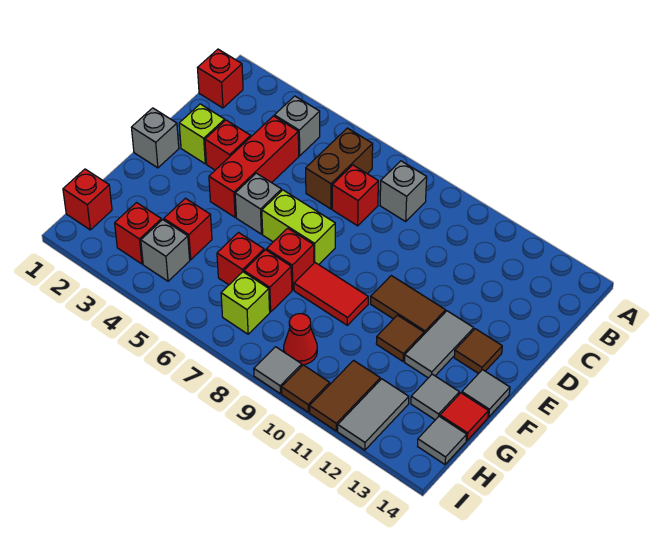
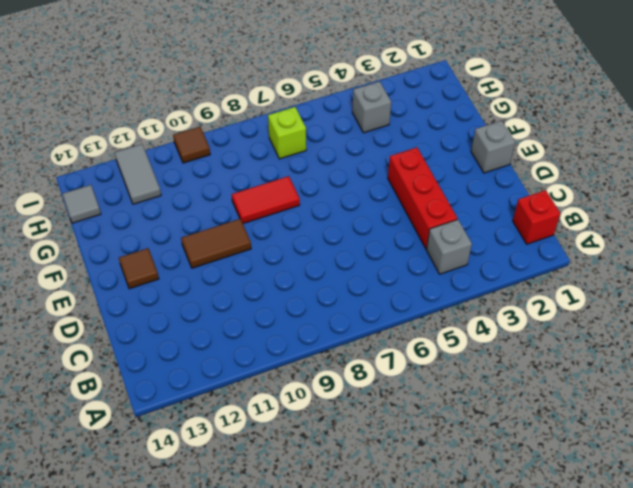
none -> brown brick B6:C6 level 1
none -> grey brick B8 level 1
none -> red brick C7 level 1
none -> lime brick D2 level 1

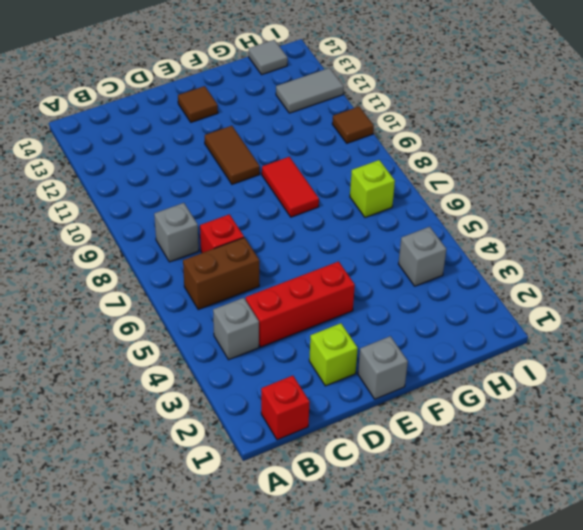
none -> red brick D3 level 1
none -> grey brick E5 level 1
none -> lime brick E6:E7 level 1
none -> grey tile E12:F12 level 1

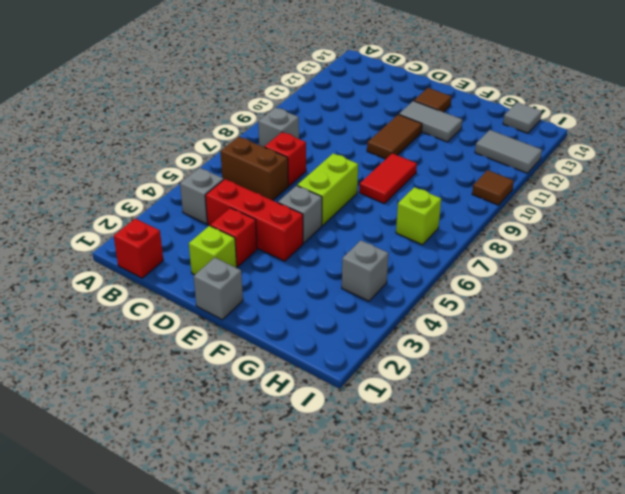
none -> red brick F7 level 1
none -> brown tile F11 level 1
none -> grey tile F14 level 1
none -> red brick G4 level 1

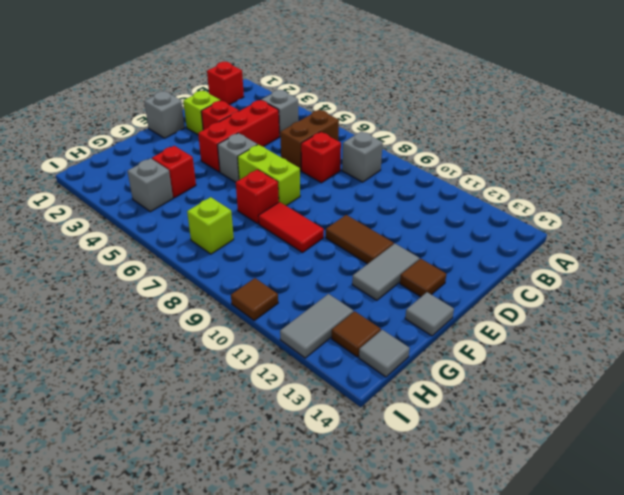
brown tile H13 level 1 -> brown tile F11 level 1
none -> red brick G6 level 1
none -> red brick G7 level 1
none -> grey tile G13 level 1
none -> red tile G14 level 1

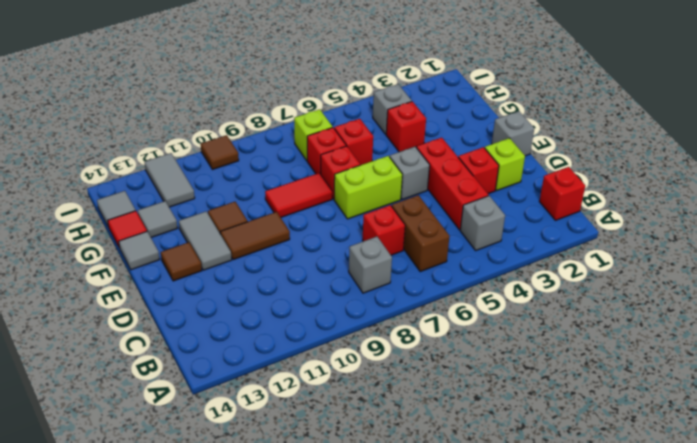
none -> red brick H1 level 1
none -> red brick H3 level 1
none -> red cone H9 level 1
none -> brown tile H11:I11 level 1

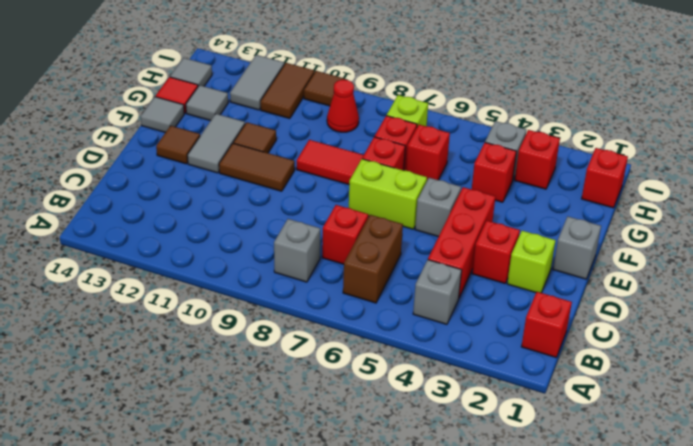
none -> grey tile I9 level 1

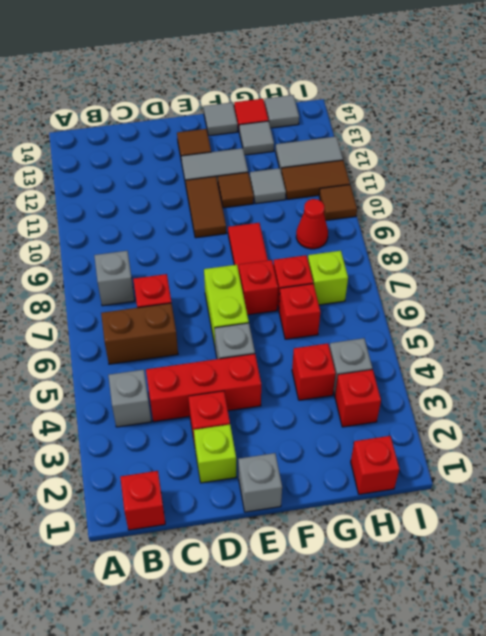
grey tile G11 level 1 -> grey tile I9 level 1

